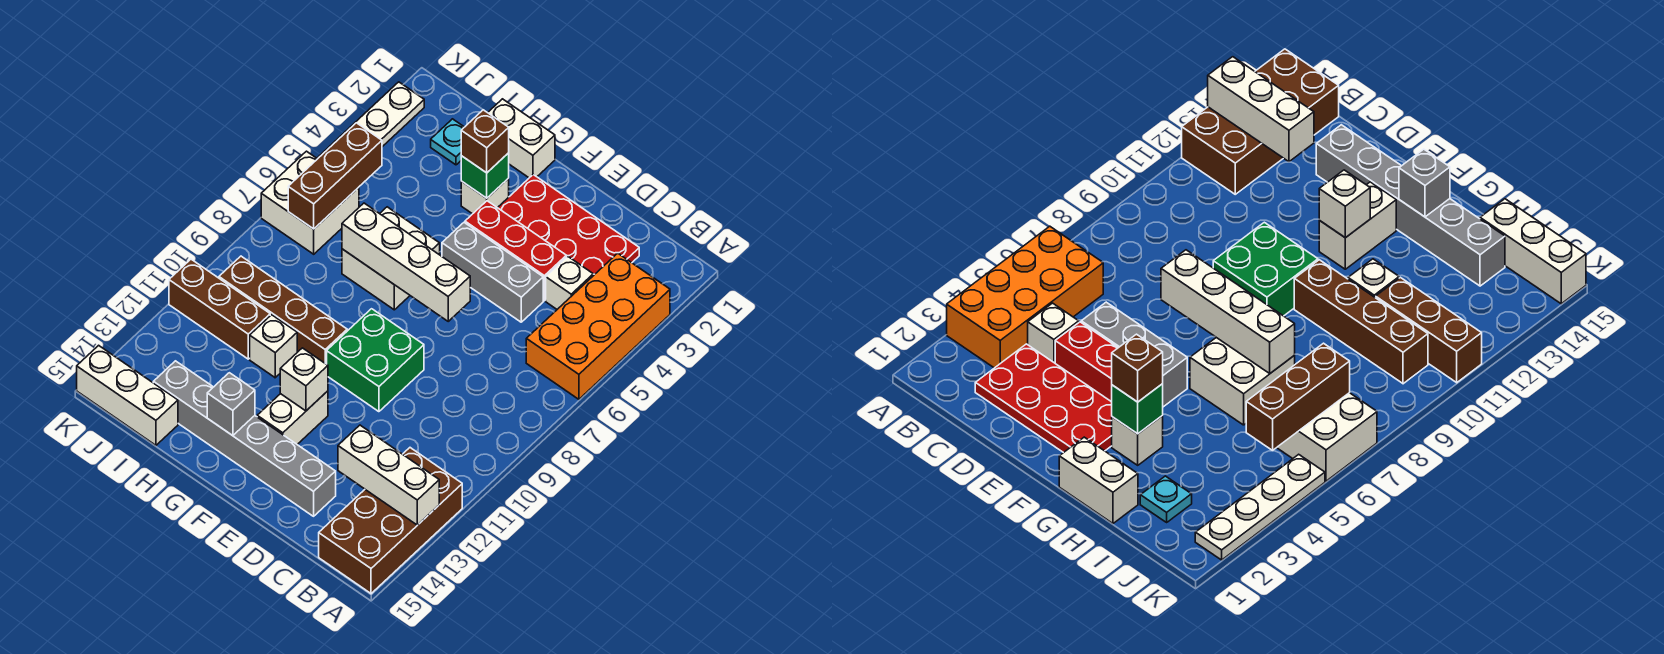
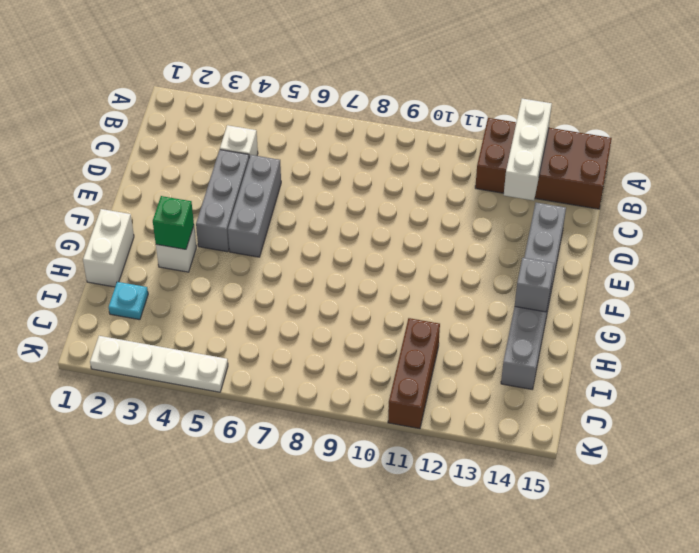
grey brick D4:F4 level 1 -> red brick D4:F4 level 1
none -> orange brick A3:B6 level 1
none -> red plate C2:F3 level 1
none -> green brick E9:F10 level 1

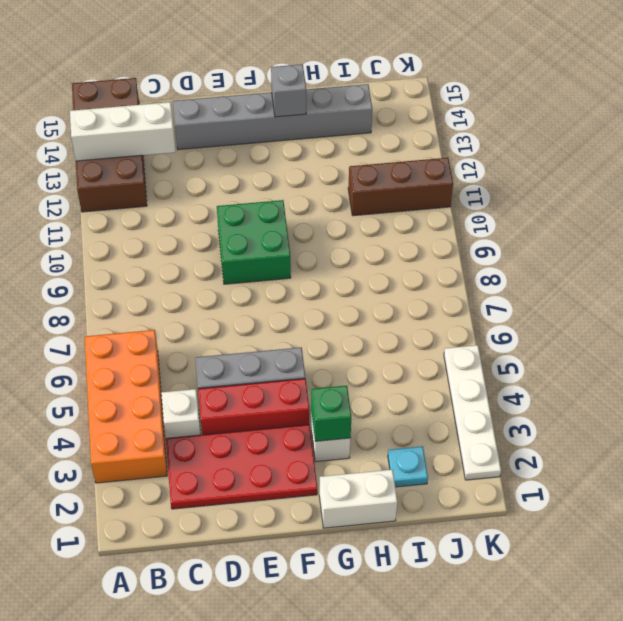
none -> white brick F12:F13 level 1
none -> white brick G6:H7 level 1
none -> brown brick G10:J10 level 1

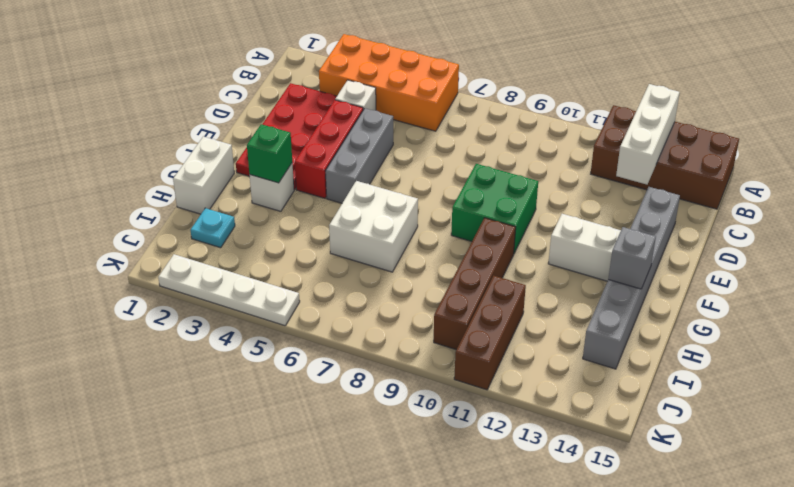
none -> white brick H11 level 1
none -> white brick I15:K15 level 1
none -> white brick J6:K7 level 1

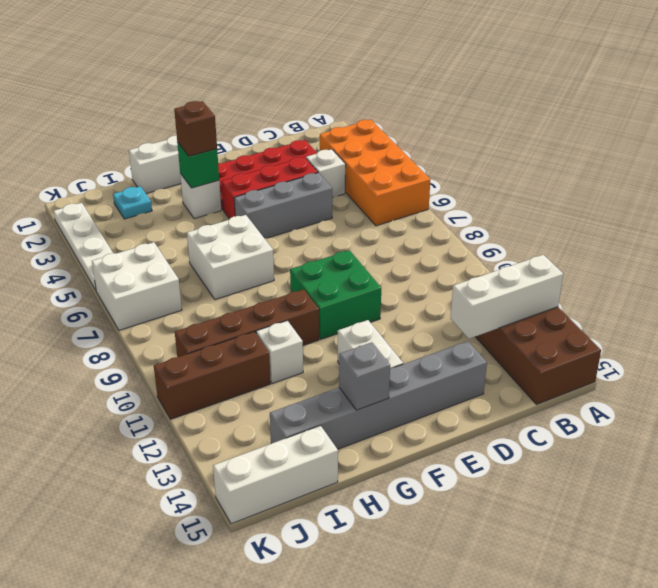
none -> white brick E7:H7 level 2
none -> white brick F12 level 2
none -> brown brick J5:J7 level 2

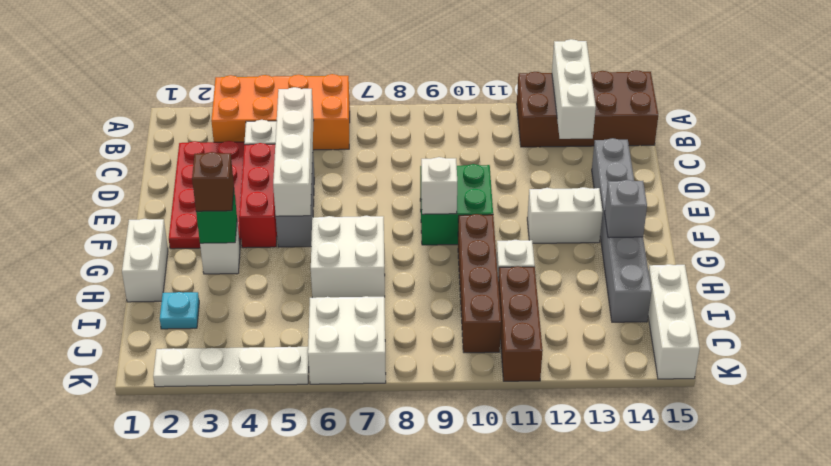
white brick C5:F5 level 2 -> white brick E7:H7 level 2
white brick F9 level 2 -> white brick F12 level 2
none -> brown brick J5:J7 level 2

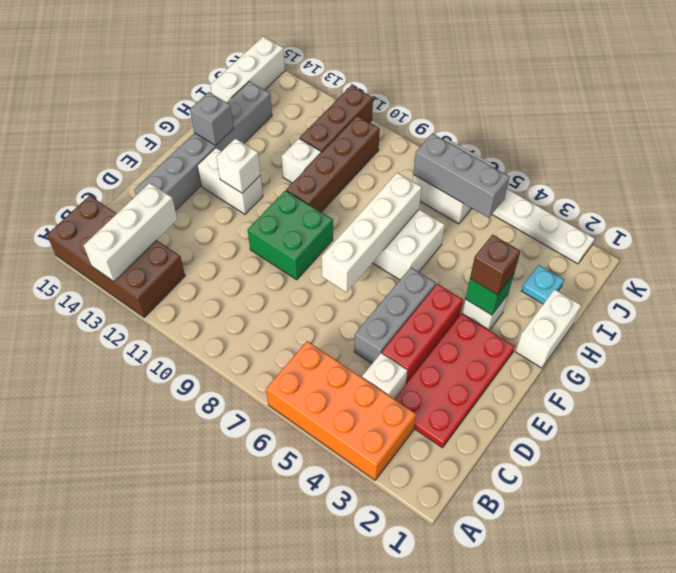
grey brick J5:J7 level 2 -> brown brick J5:J7 level 2

